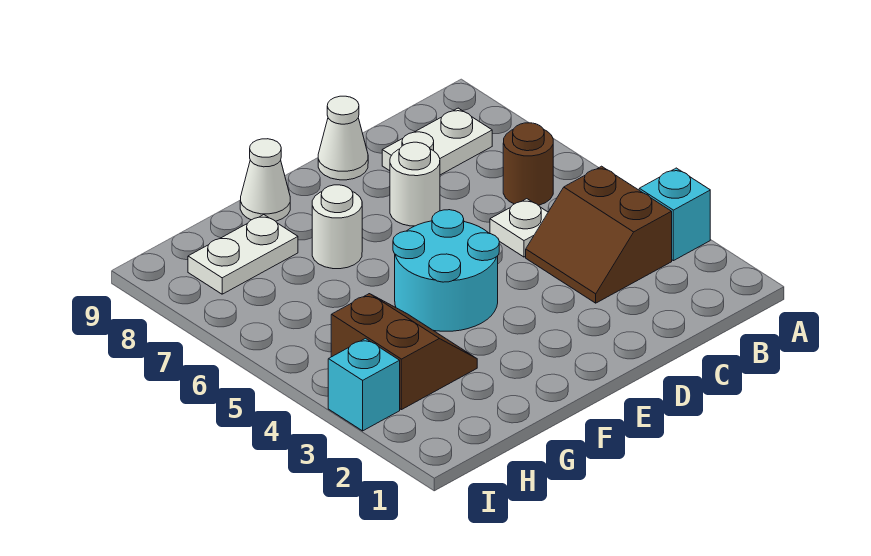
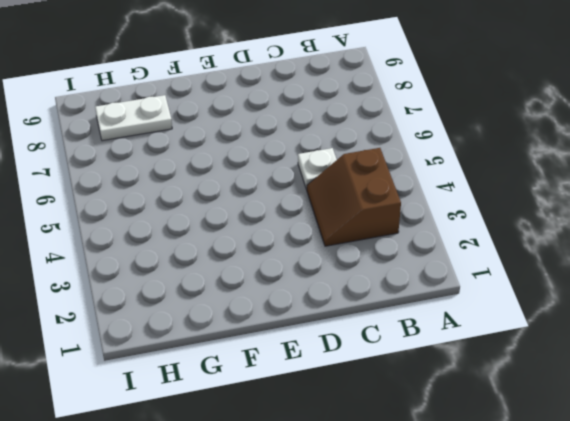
none -> cyan brick A3 level 1
none -> brown round brick B6 level 1
none -> white plate B8:C8 level 1

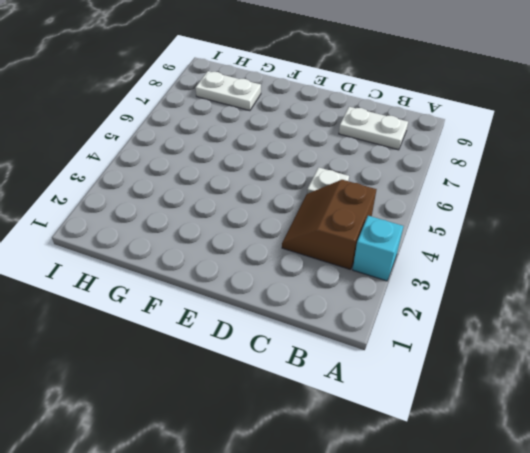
none -> brown round brick B6 level 1
none -> white round brick D7 level 1
none -> white cone D9 level 1

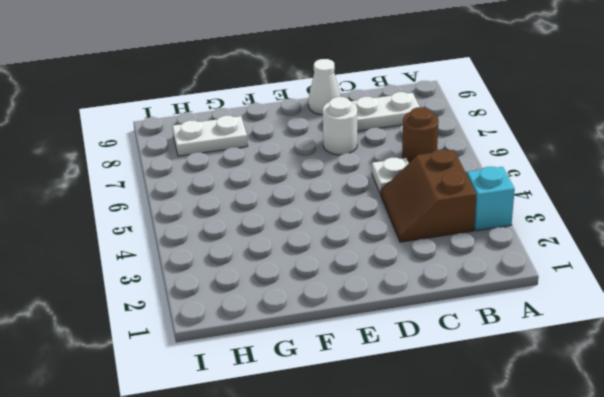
none -> cyan round brick E4:F5 level 1
none -> white round brick F7 level 1
none -> white cone F9 level 1

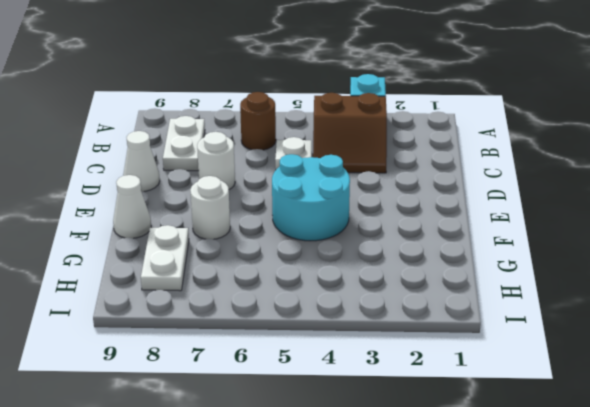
none -> brown slope G3:H4 level 1 top H
none -> cyan brick I3 level 1

